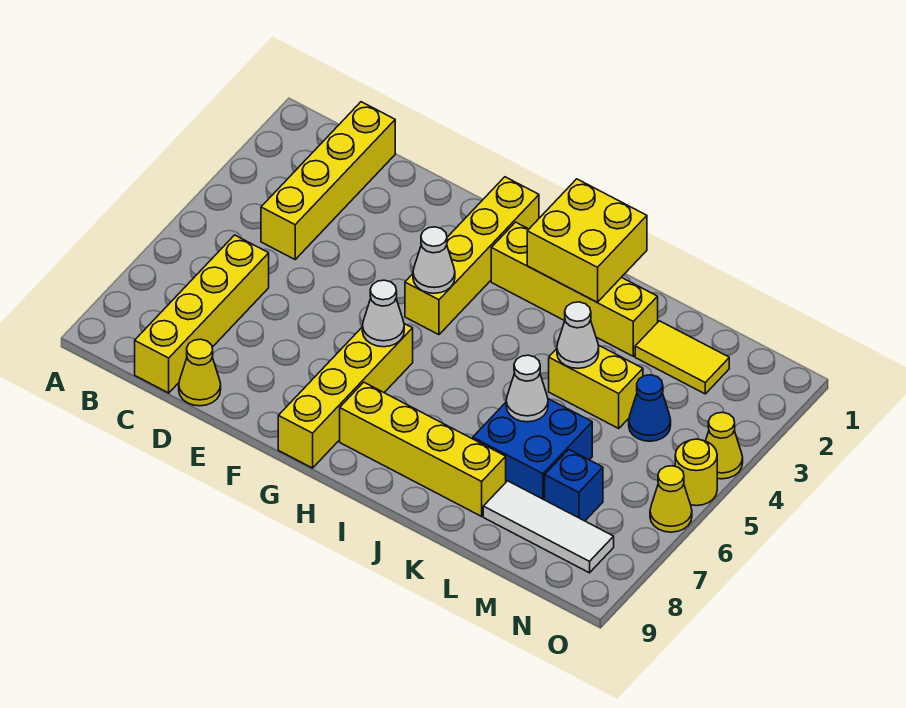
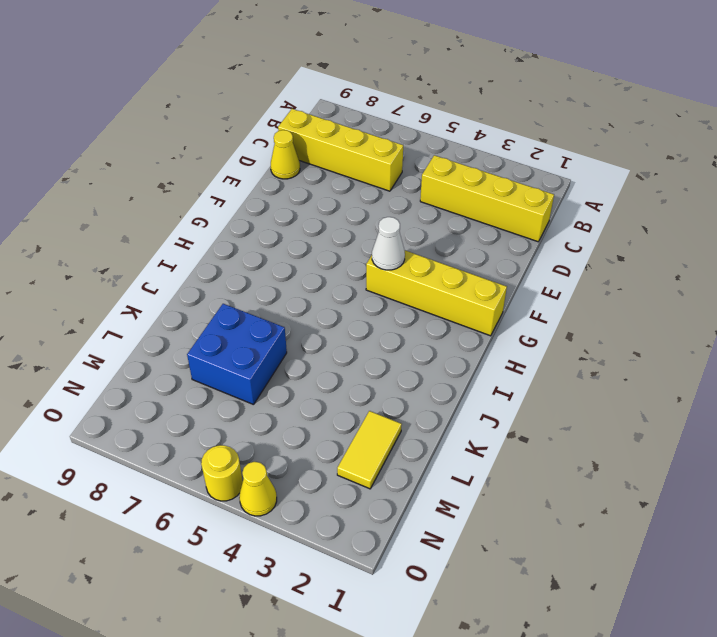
none -> yellow brick G6:G9 level 1
none -> yellow brick H2:K2 level 1
none -> yellow brick H8:K8 level 1

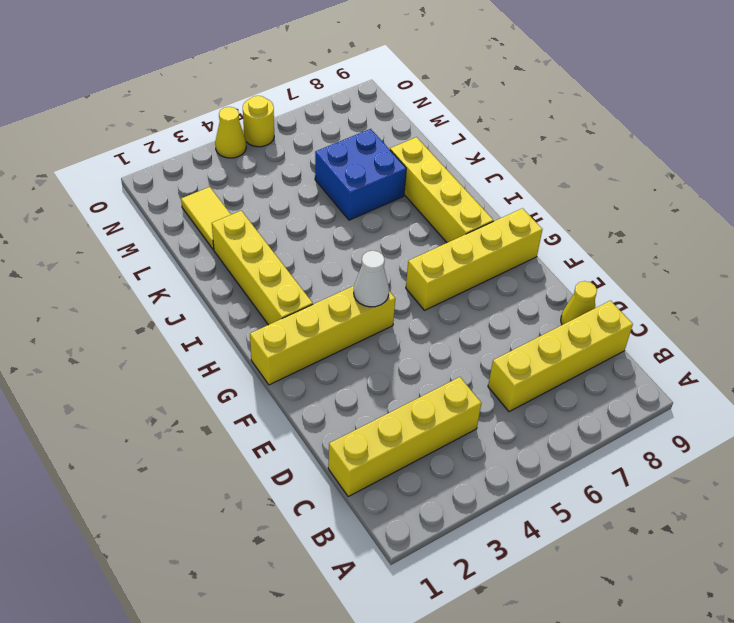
none -> yellow brick K4:L4 level 1
none -> white tile L8:N8 level 1
none -> blue cone M4 level 1

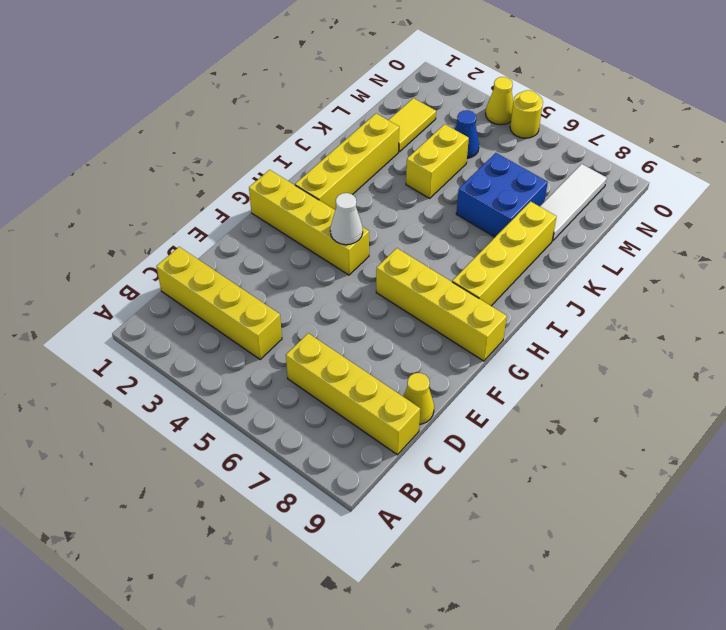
none -> blue brick M7 level 1
none -> yellow cone O6 level 1
none -> white cone G6 level 2

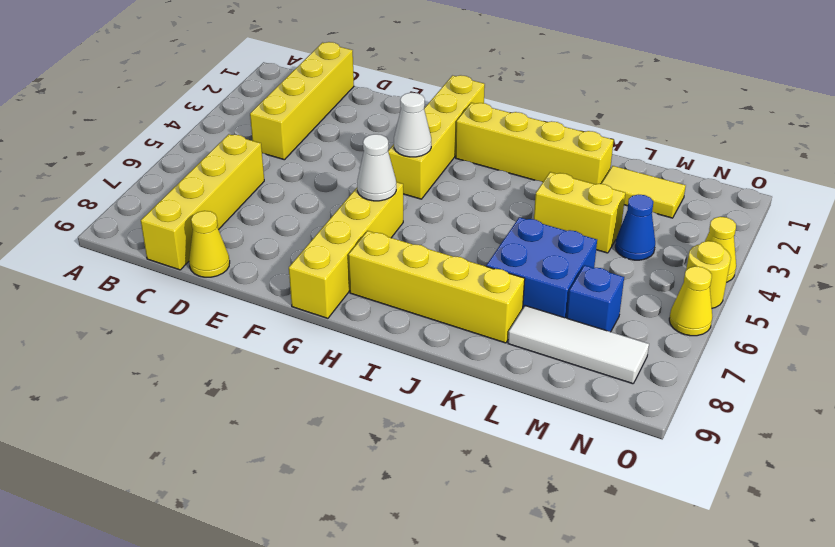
none -> yellow brick I1:J2 level 2
none -> white cone K4 level 2
none -> white cone K6 level 2

